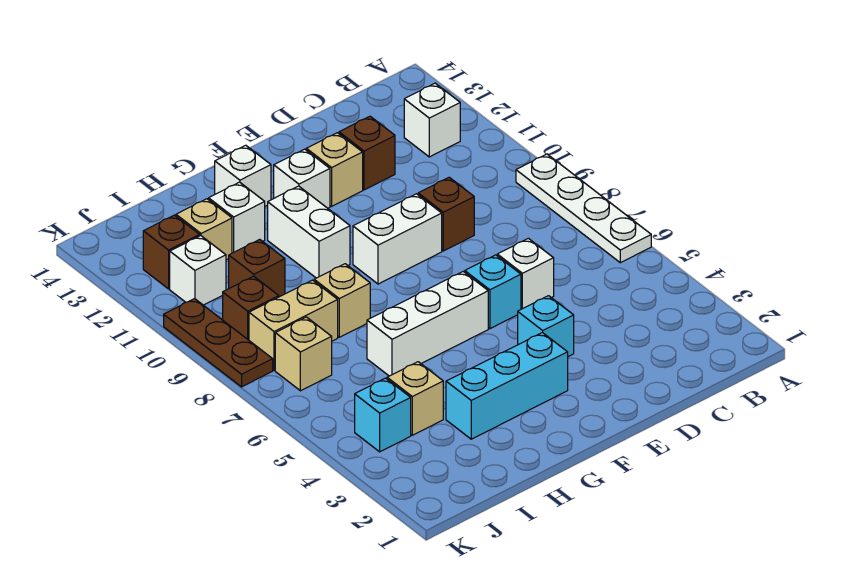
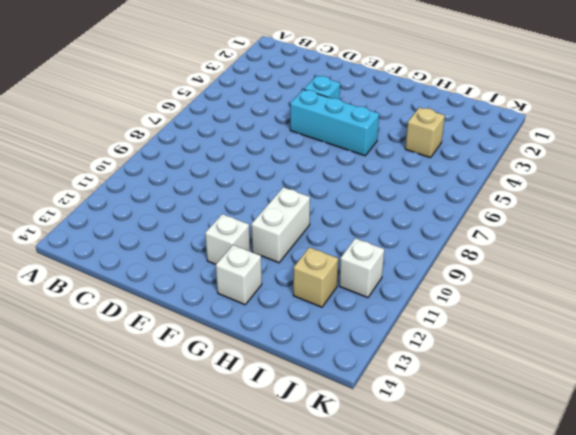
cyan brick E5:G5 level 1 -> cyan brick F3:H3 level 1
none -> white plate A6:A9 level 1
none -> white brick B12 level 1
none -> white brick D6 level 1

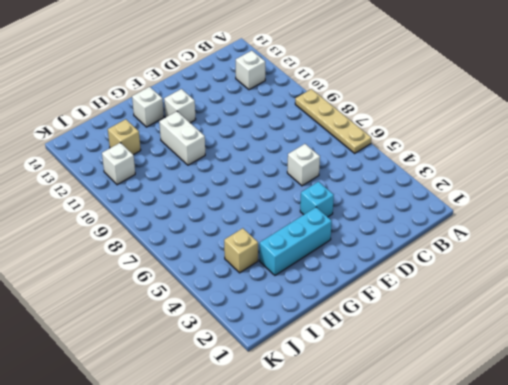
tan plate A6:A9 level 1 -> white plate A6:A9 level 1
none -> brown brick D9 level 1
none -> brown brick D12 level 1
none -> cyan brick E6 level 1

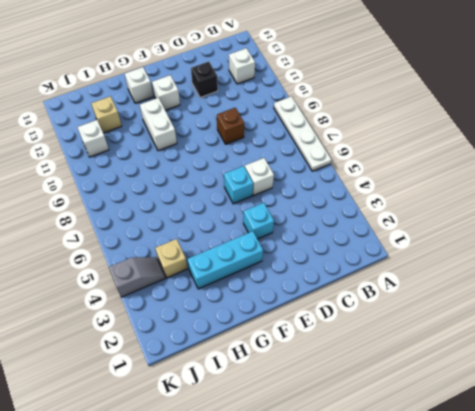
black brick D12 level 1 -> brown brick D12 level 1
grey slope J4:K4 level 1 top K -> cyan brick J4 level 1
none -> white brick E9:F9 level 1
none -> tan brick E12 level 1
none -> white brick F6:H6 level 1

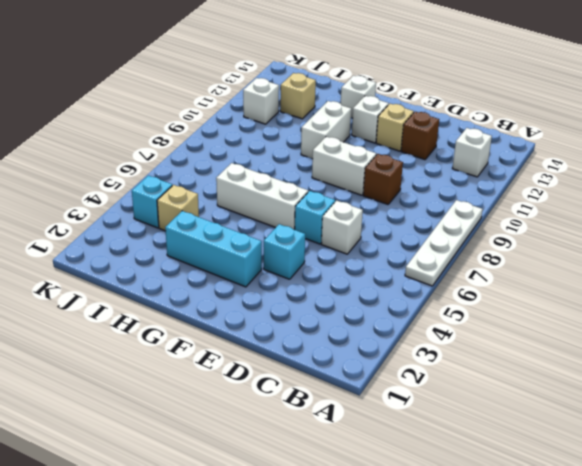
none -> tan brick H8 level 1
none -> white brick H12 level 1
none -> tan brick I8:J8 level 1

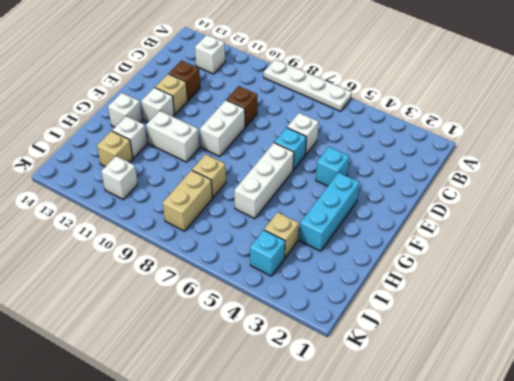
none -> brown brick I10 level 1
none -> tan brick J7 level 1
none -> brown brick J9 level 1

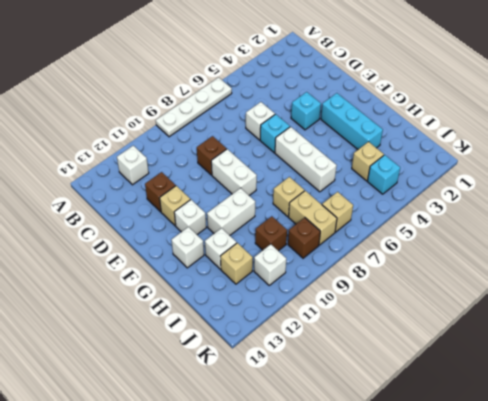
none -> brown brick J12 level 1
none -> brown plate K8:K10 level 1

